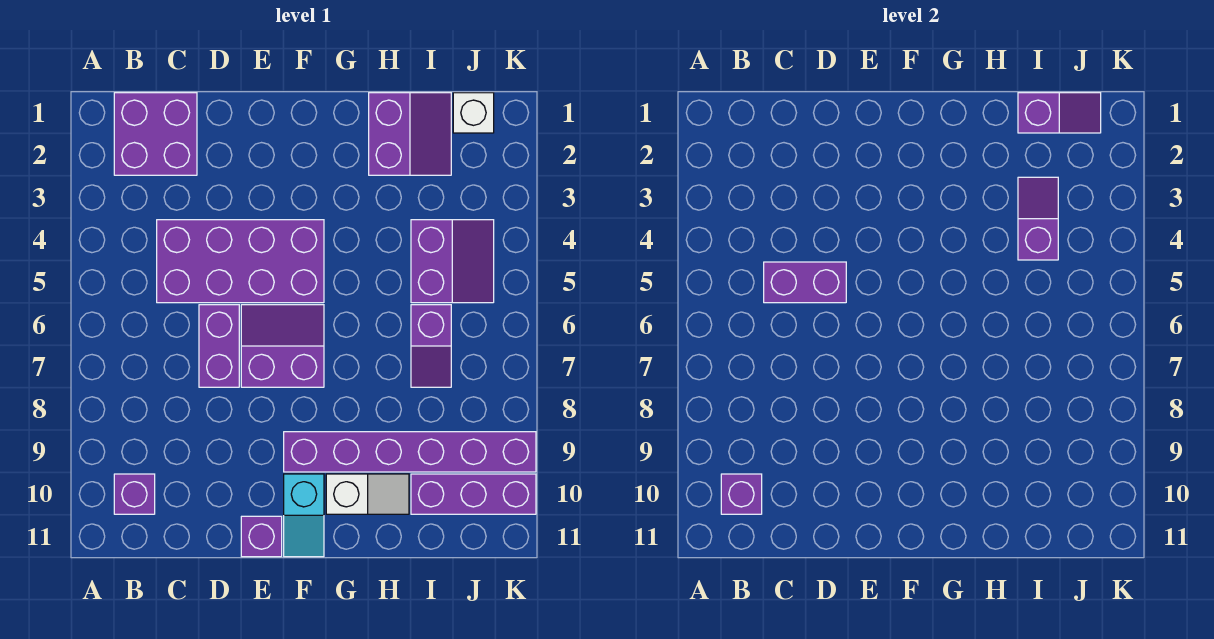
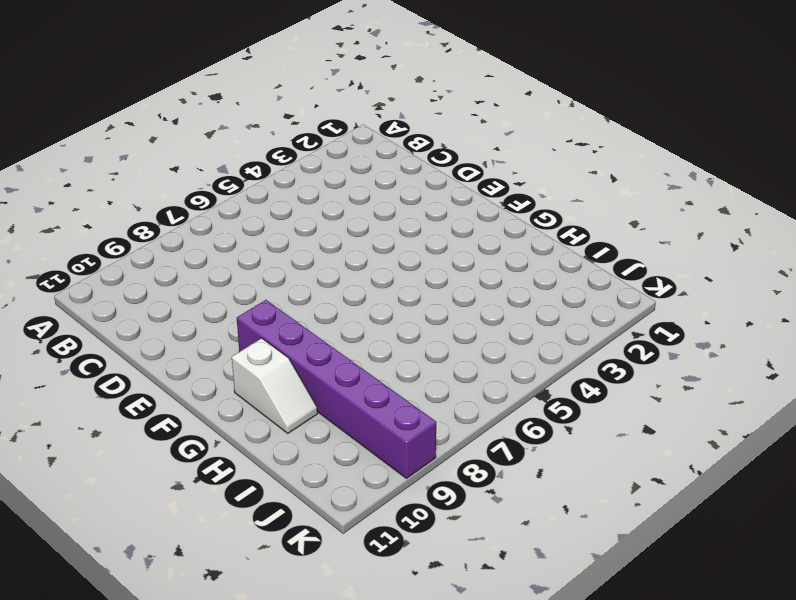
none -> purple brick B1:C2 level 1
none -> purple brick B10 level 1
none -> purple brick C4:F5 level 1

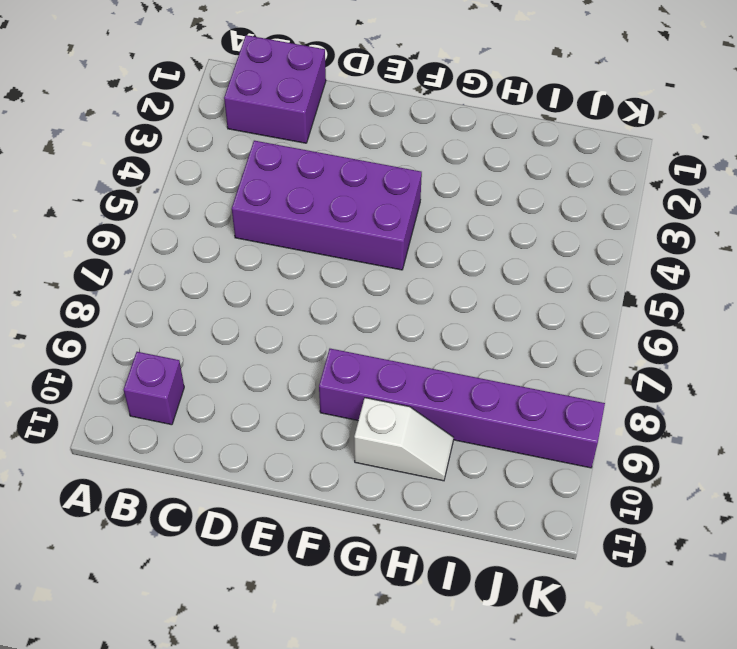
none -> purple brick D6:D7 level 1
none -> purple slope E6:F7 level 1 top 7
none -> purple brick E11 level 1

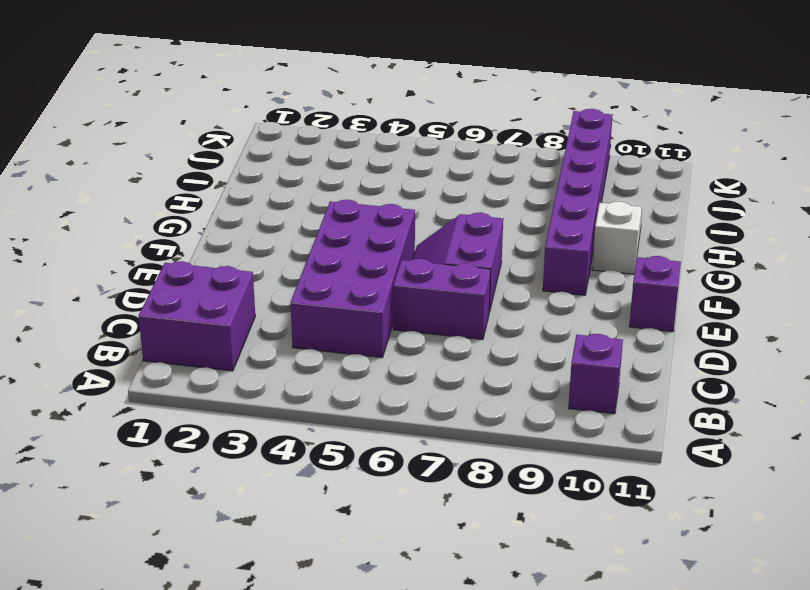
none -> cyan slope F10:F11 level 1 top 10
none -> purple slope H1:I2 level 1 top H
none -> purple slope I4:J5 level 1 top I

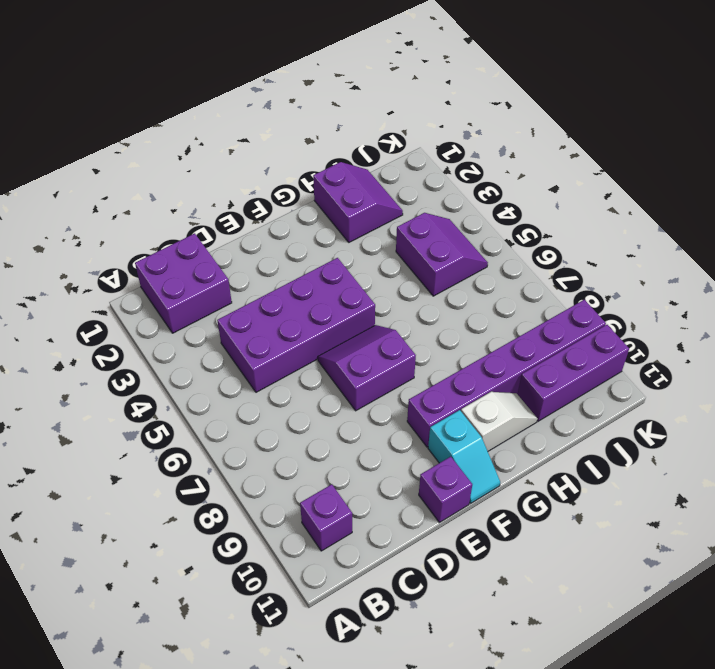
none -> purple brick D6:D7 level 1
none -> purple slope I6:I7 level 1 top 6
none -> white brick J1 level 1

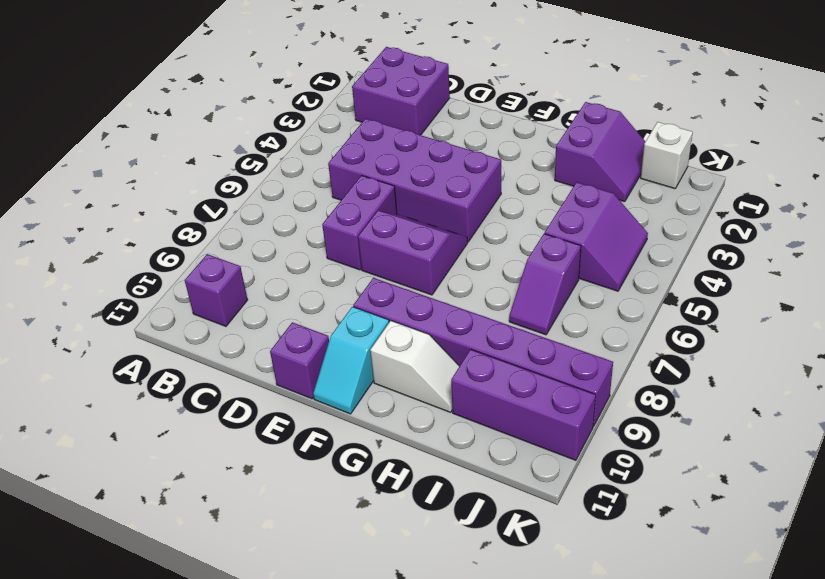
none -> purple brick B10 level 2
none -> purple brick C5:D5 level 2
none -> purple slope I1:J1 level 2 top I

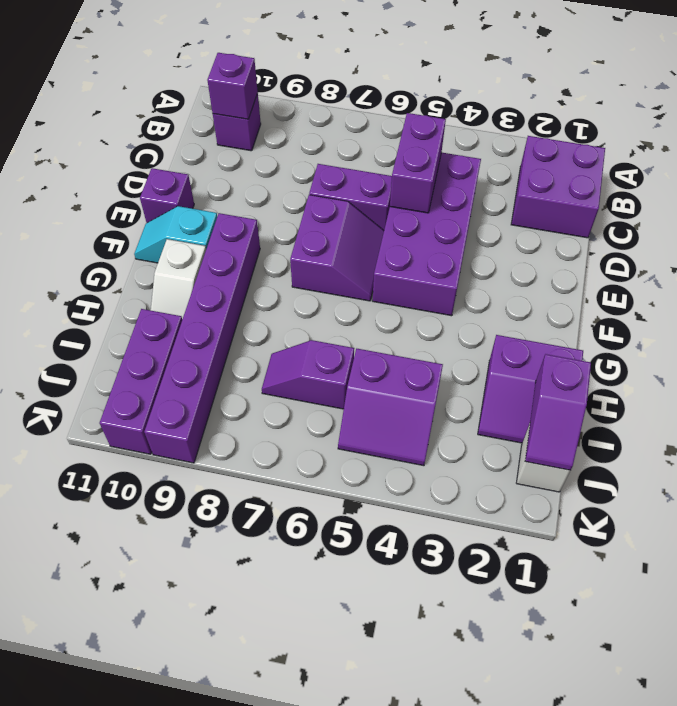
none -> purple slope I3:I4 level 2 top 4

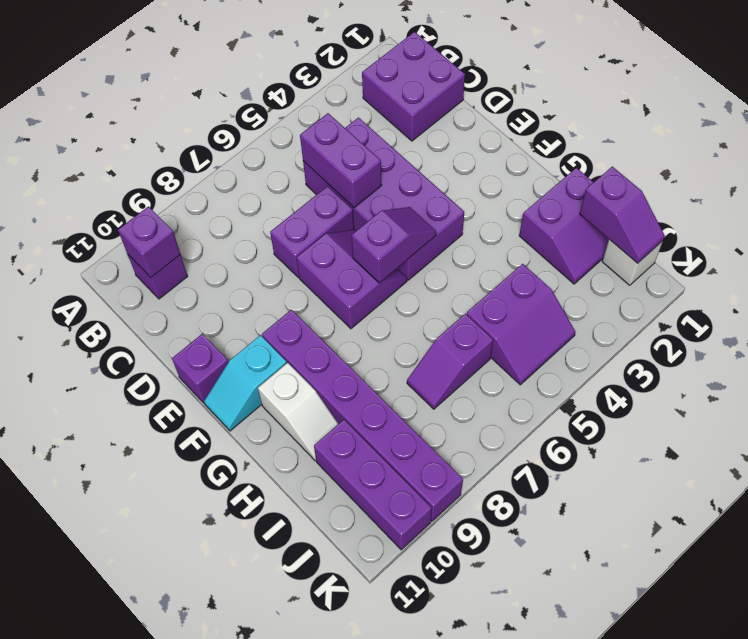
purple slope F5:F6 level 2 top 6 -> purple slope I3:I4 level 2 top 4

